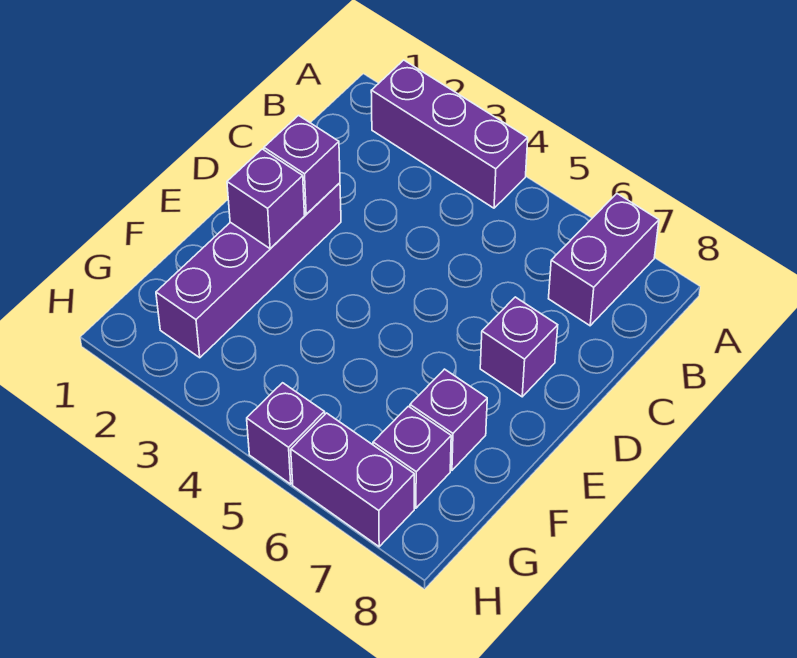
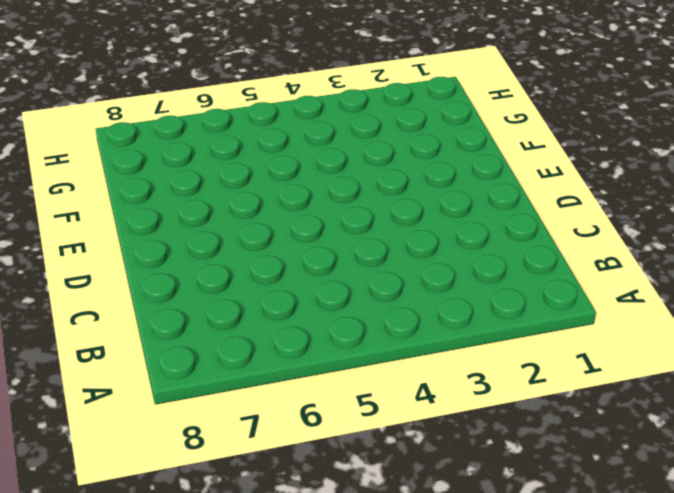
none -> purple brick A2:A4 level 1
none -> purple brick A7:B7 level 1

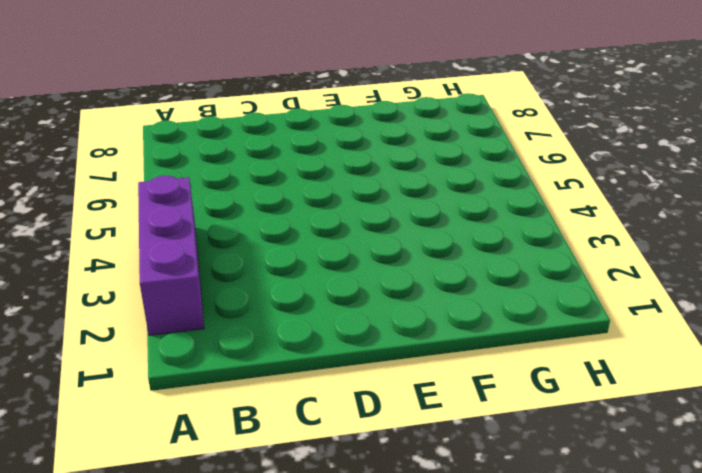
none -> purple brick A7:B7 level 1
none -> purple brick D2:G2 level 1

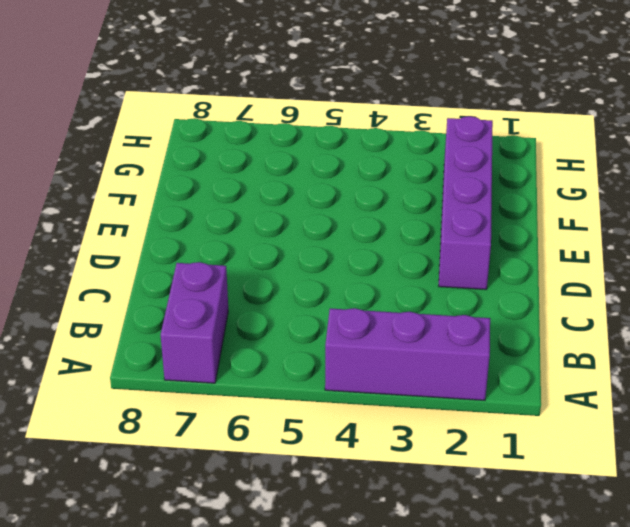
none -> purple brick D7 level 1
none -> purple brick F7 level 1

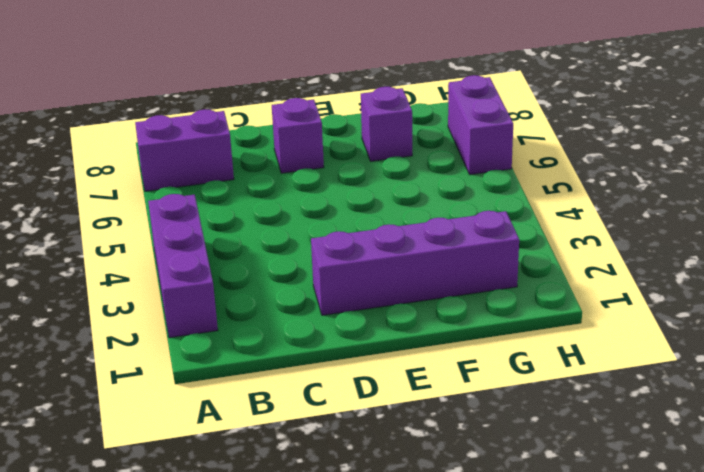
none -> purple brick G7 level 1
none -> purple brick H5 level 1

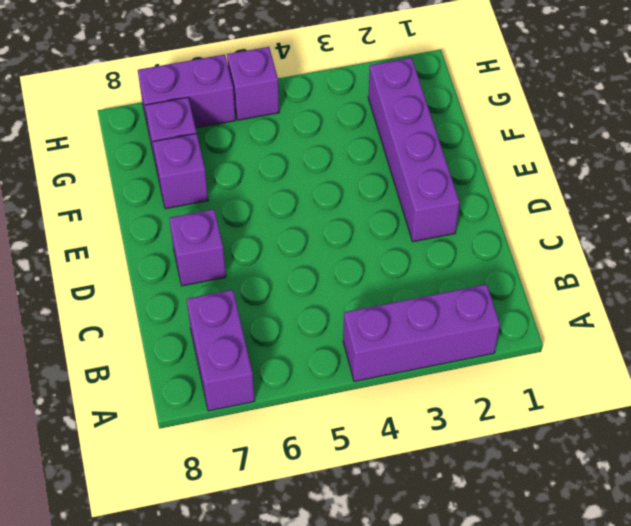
none -> purple brick D2 level 2
none -> purple brick E2 level 2

